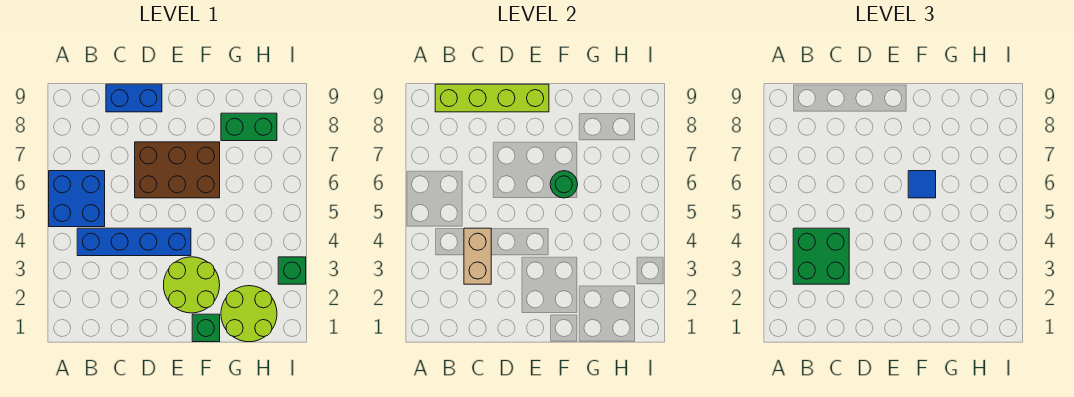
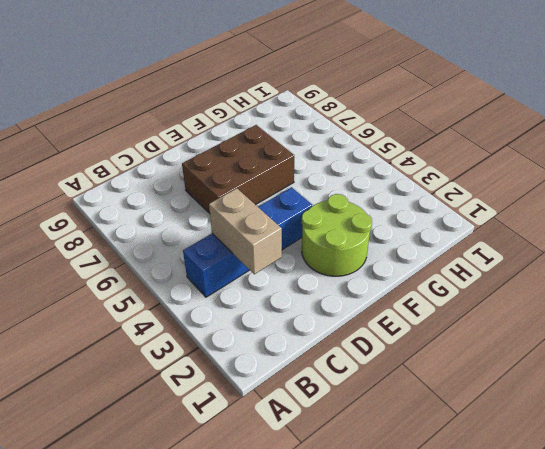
none -> blue brick A5:B6 level 1
none -> blue brick C9:D9 level 1
none -> green brick F1 level 1

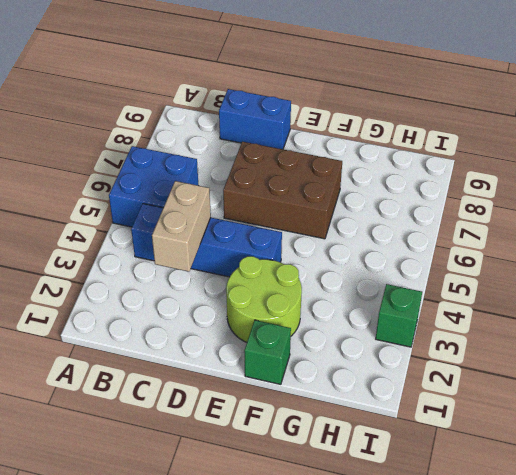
none -> lime round brick G1:H2 level 1
none -> green brick G8:H8 level 1
none -> lime brick B9:E9 level 2

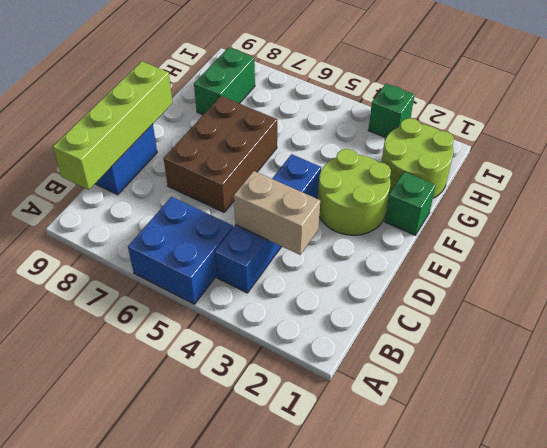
none -> green round brick F6 level 2
none -> green brick B3:C4 level 3
none -> blue tile F6 level 3

